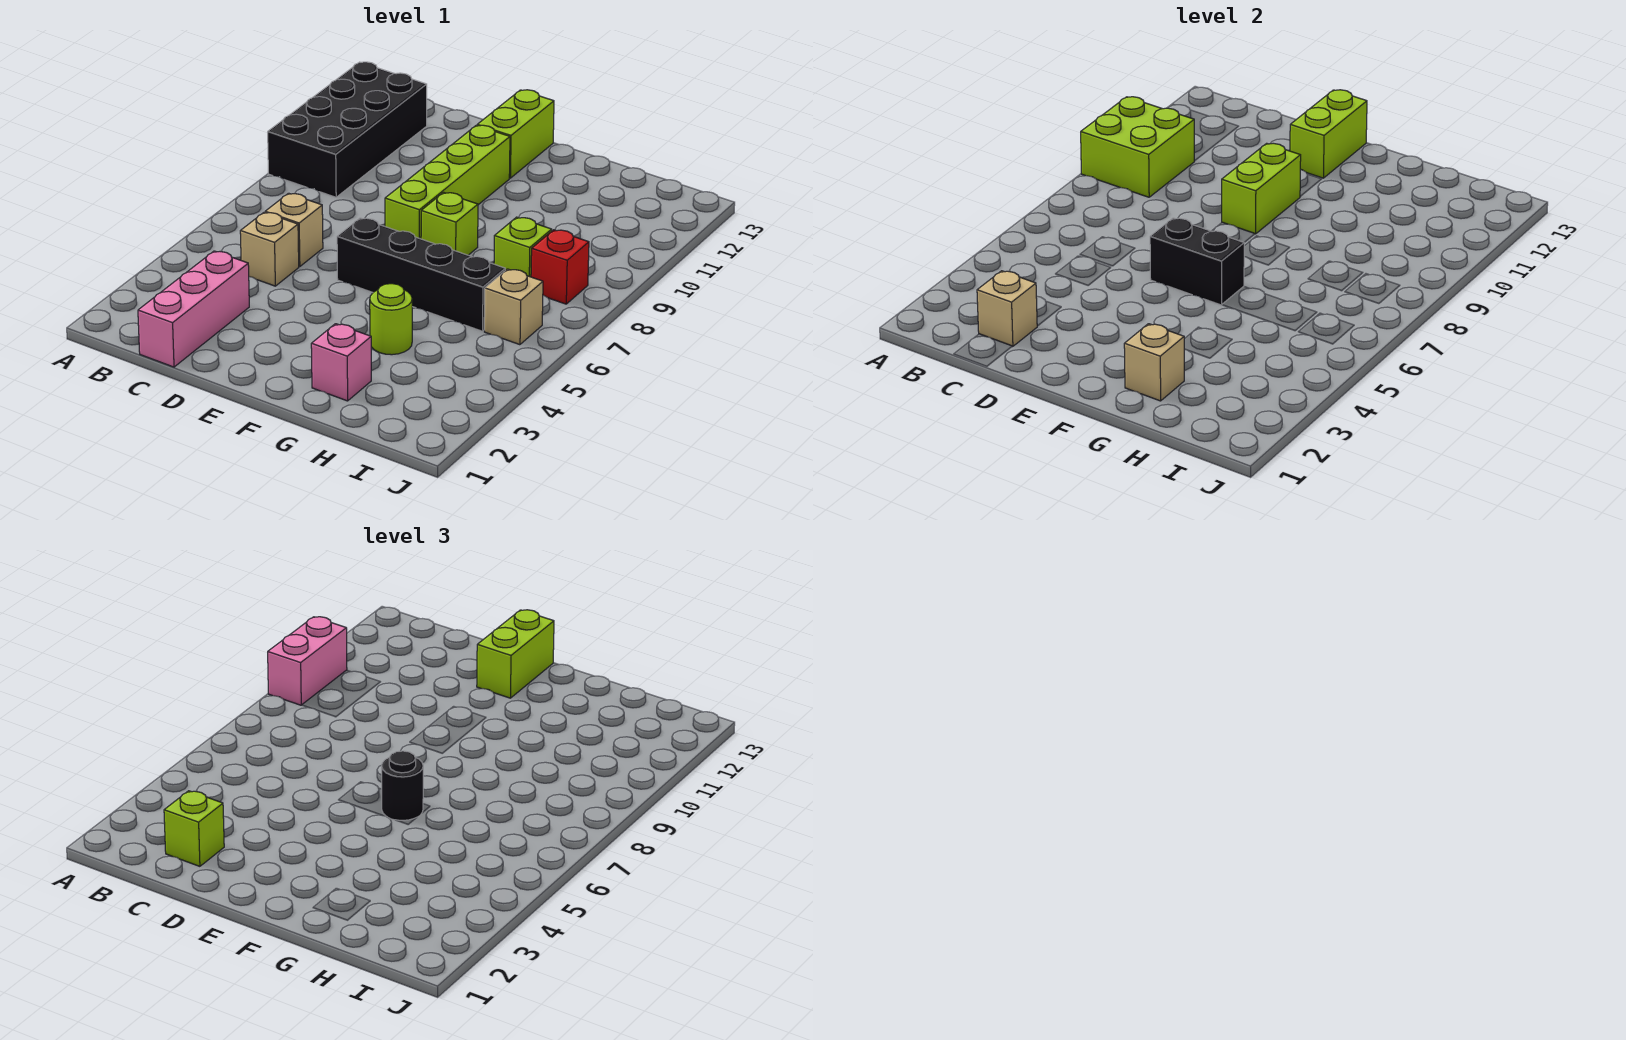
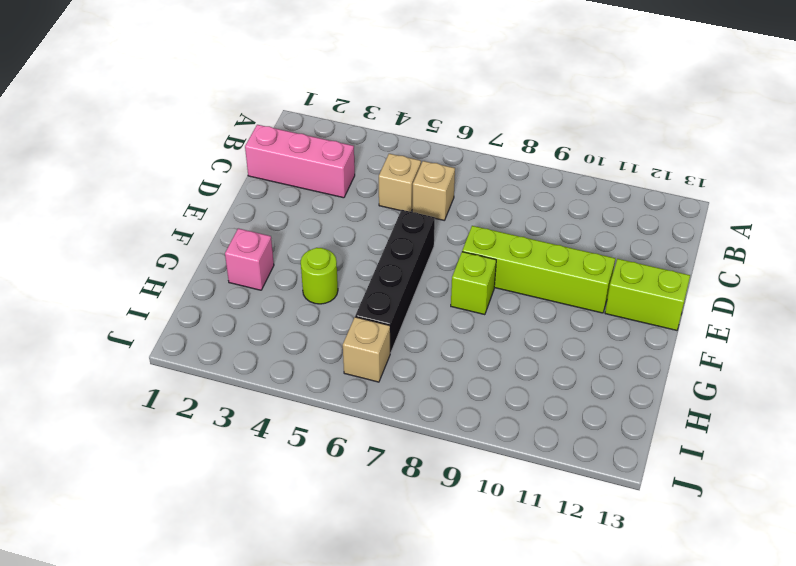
none -> black brick A9:B12 level 1
none -> lime brick H8 level 1
none -> red brick I8 level 1

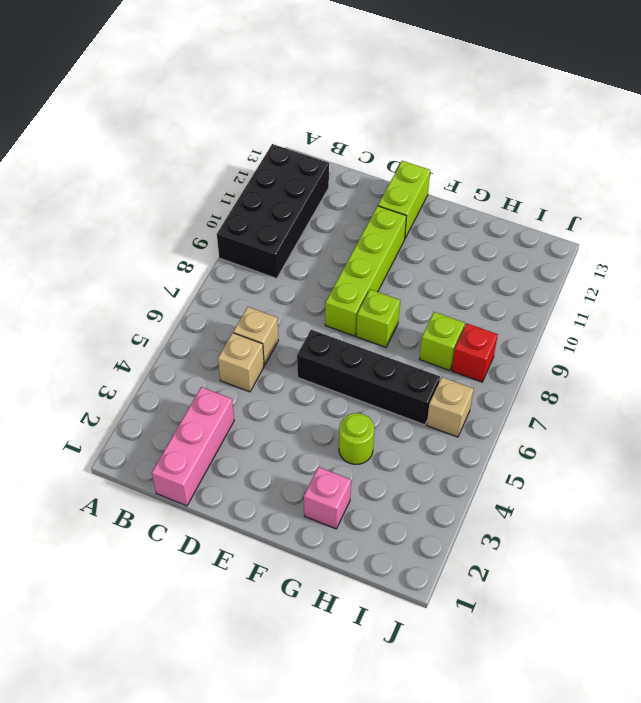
none -> lime brick A9:B10 level 2
none -> tan brick C2 level 2
none -> black brick E6:F6 level 2

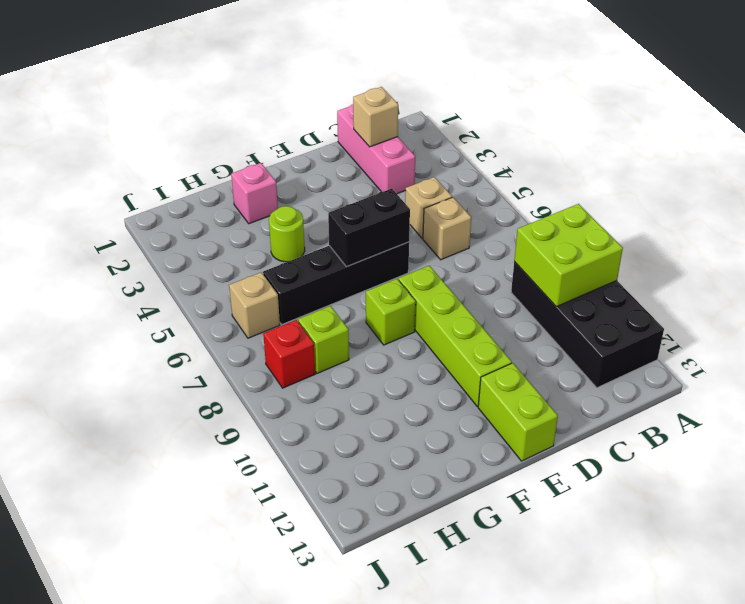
none -> lime brick E9:E10 level 2
none -> lime brick E12:E13 level 2
none -> tan brick G2 level 2

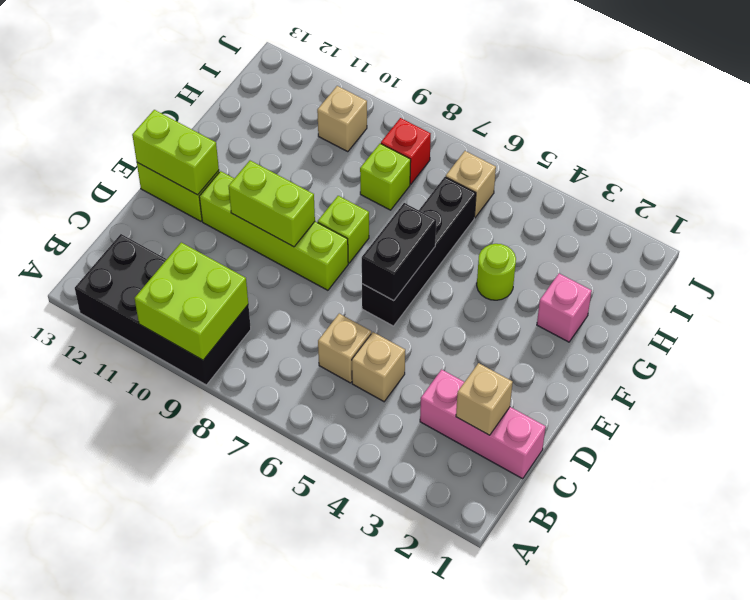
tan brick I10 level 1 -> tan brick G2 level 2
none -> pink brick A9:A10 level 3
none -> lime brick C2 level 3
none -> lime brick E12:E13 level 3

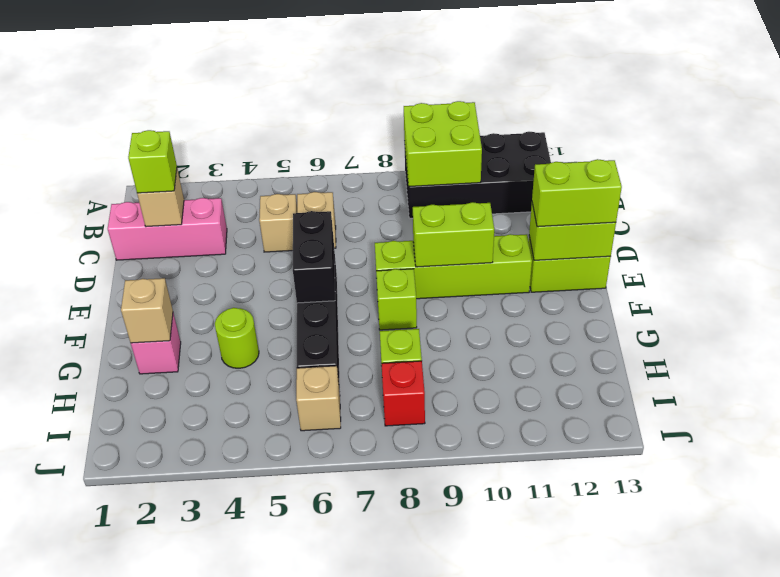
none -> pink brick A9:A10 level 3
none -> black round brick F6 level 3

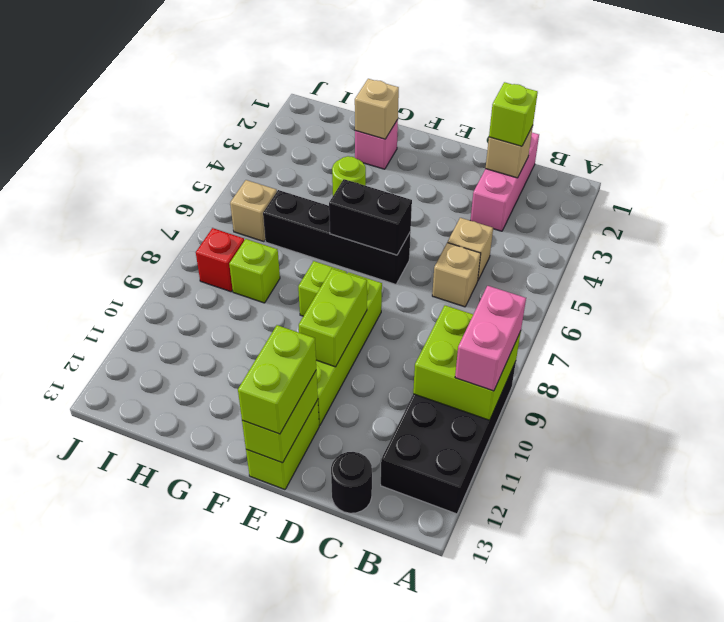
black round brick C13 level 1 -> black round brick F6 level 3

